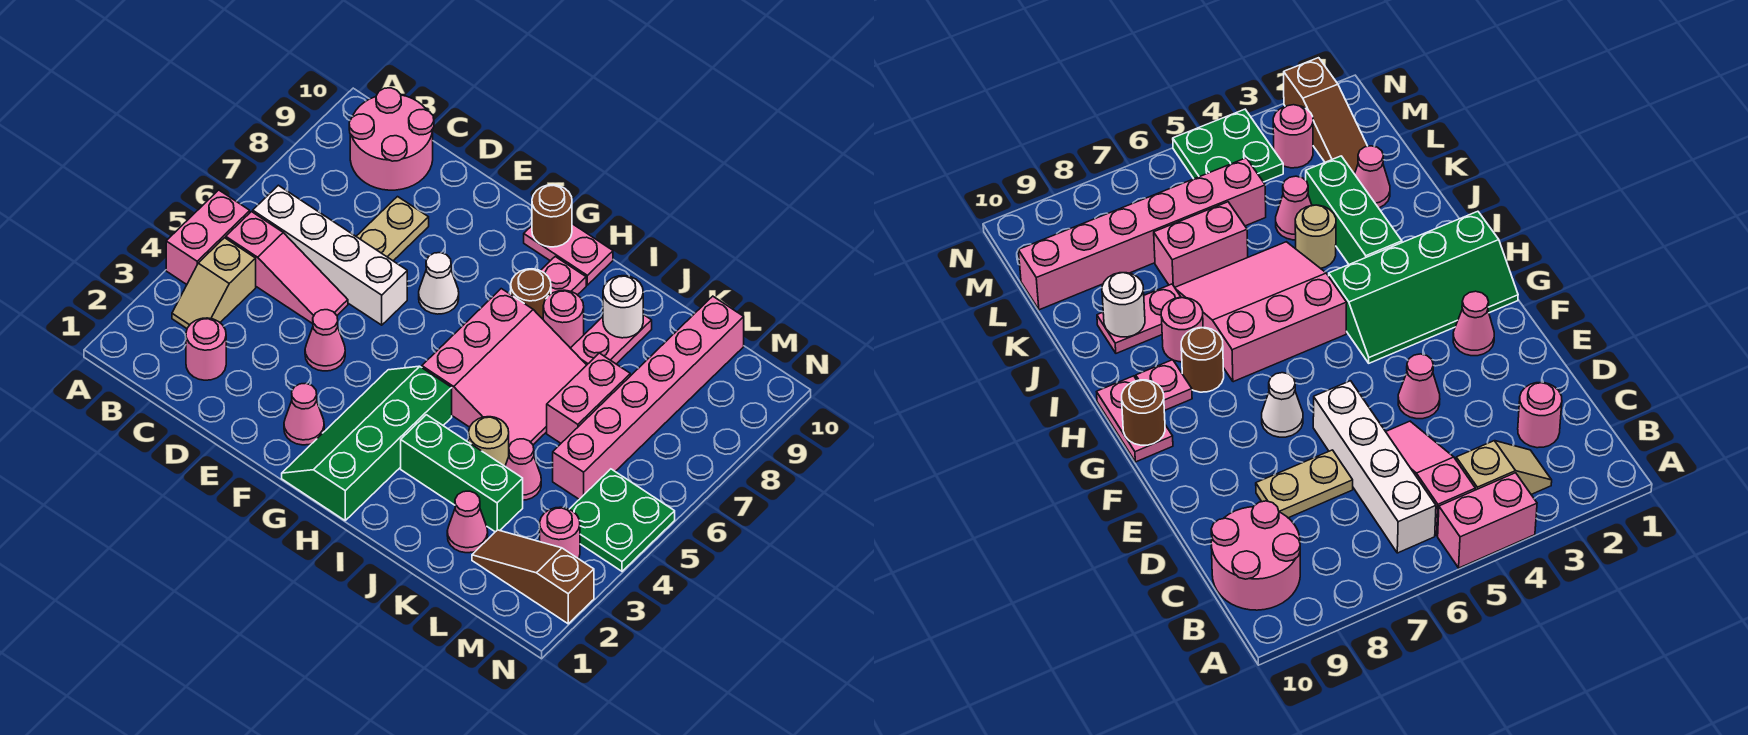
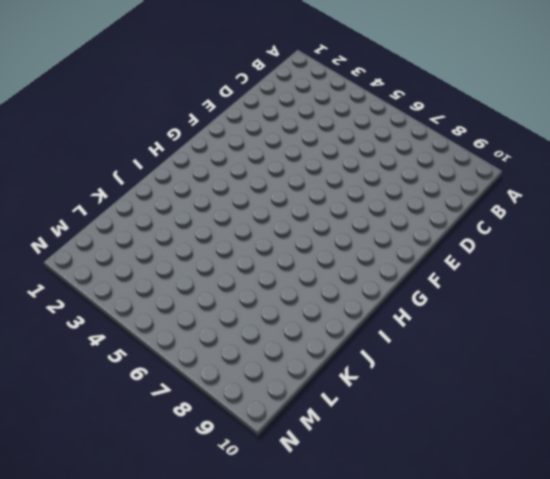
none -> pink brick A4:A5 level 1
none -> tan slope B3:B4 level 1 top 4
none -> pink slope B5:D5 level 1 top B

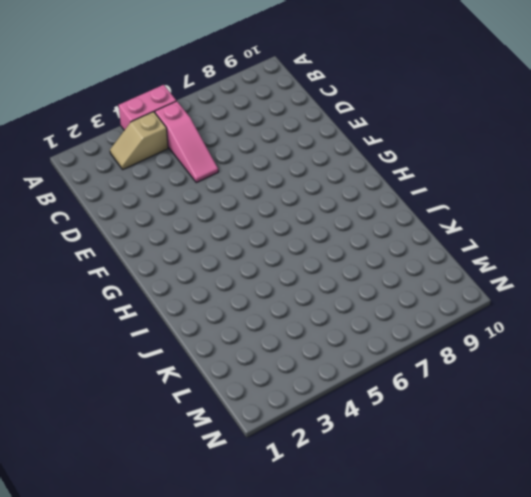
none -> white brick B6:E6 level 1
none -> pink round brick B9:C10 level 1
none -> pink round brick C2 level 1

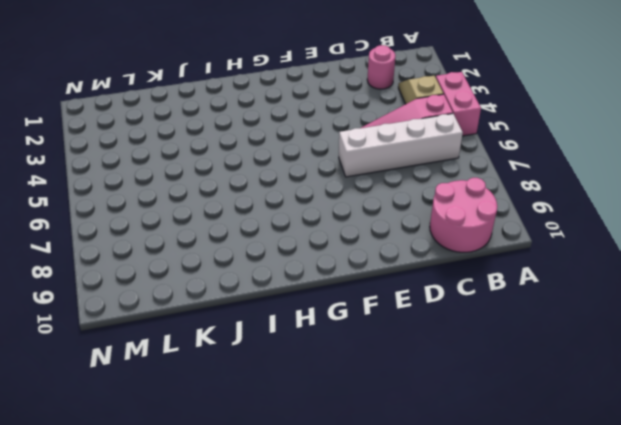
none -> tan plate D7:D8 level 1
none -> pink cone E4 level 1
none -> pink cone F2 level 1

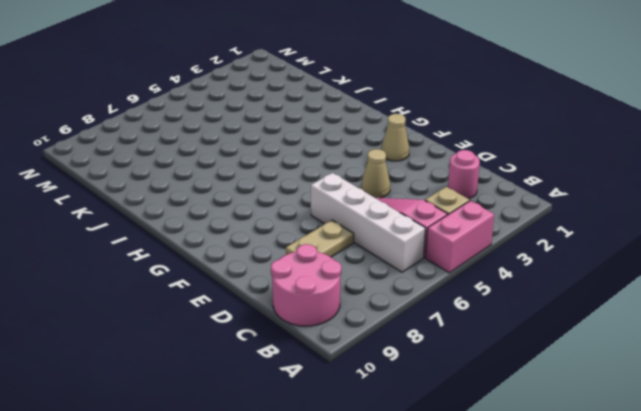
tan cone E4 level 1 -> pink cone E4 level 1
tan cone F2 level 1 -> pink cone F2 level 1
none -> white cone F7 level 1
none -> green slope G1:H4 level 1 top H
none -> pink plate G10:H10 level 1

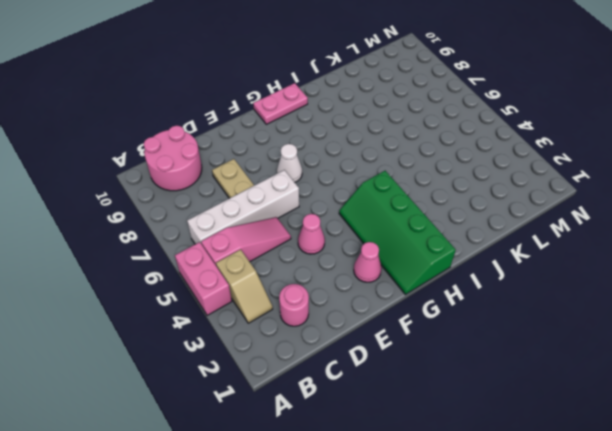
none -> pink slope H5:J7 level 1 top H
none -> brown round brick H8 level 1
none -> pink plate H9 level 1

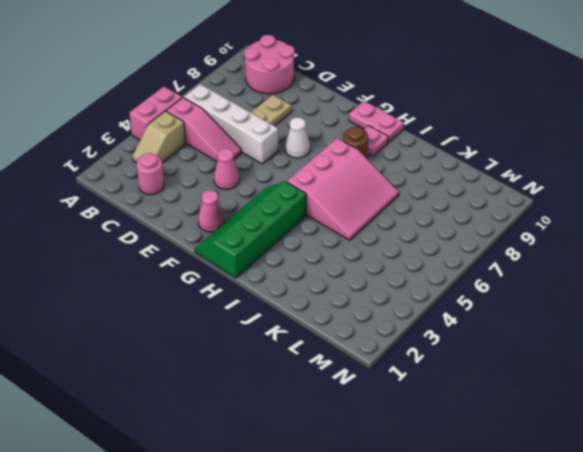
none -> green brick I3:K3 level 1
none -> pink round brick I8 level 1
none -> tan round brick J4 level 1

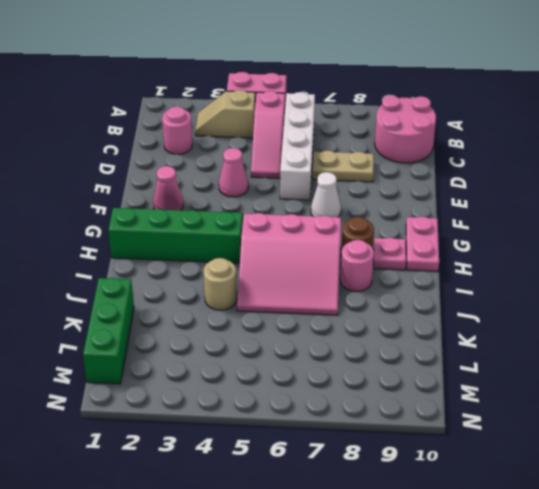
green brick K1:M1 level 1 -> green brick I3:K3 level 1
none -> pink plate J8:J9 level 1
none -> pink cone K2 level 1
none -> pink cone K4 level 1

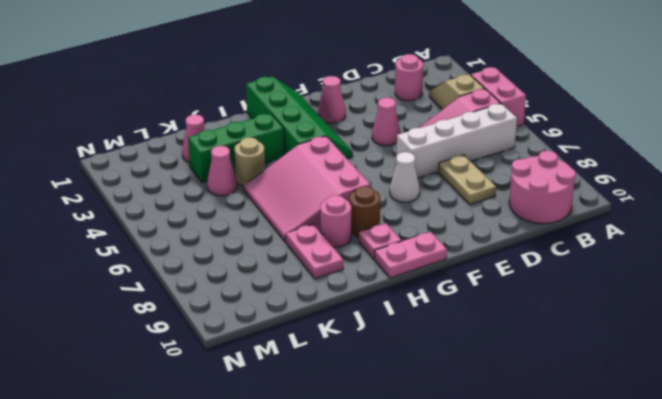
none -> pink brick K6:K7 level 1
none -> brown slope L2:N2 level 1 top N
none -> pink brick L5:L10 level 1

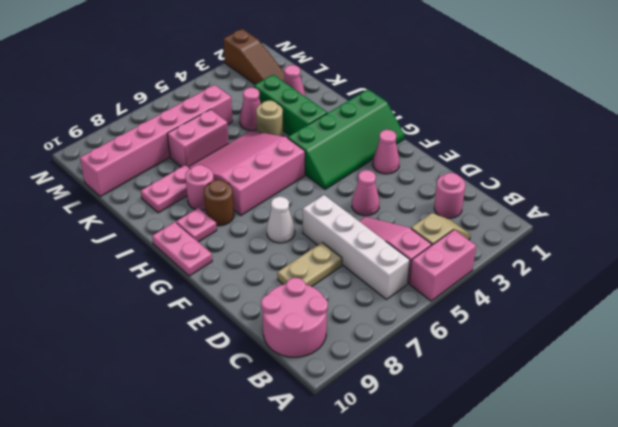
none -> pink round brick M3 level 1
none -> green plate M4:N5 level 1
none -> brown round brick G10 level 2

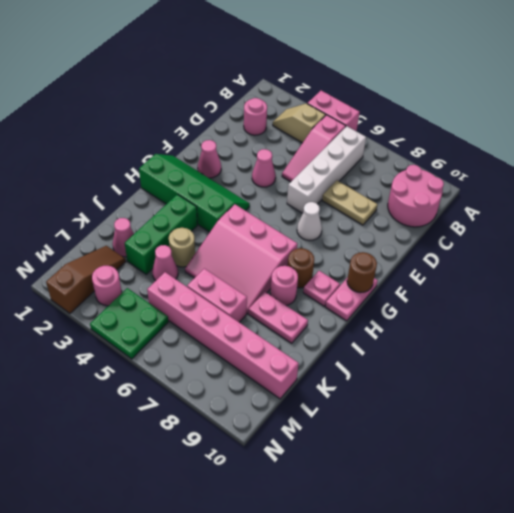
none -> white round brick J9 level 2

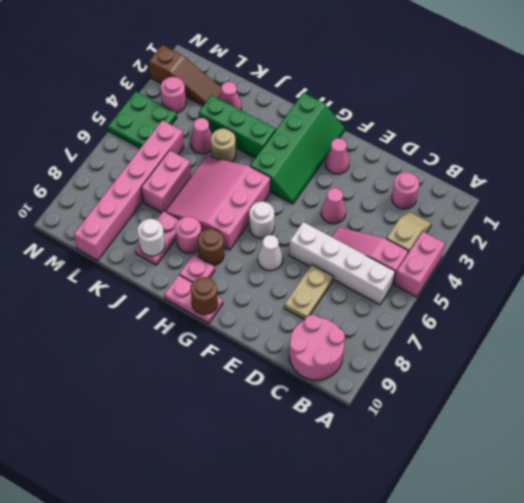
white round brick G6 level 1 -> none

